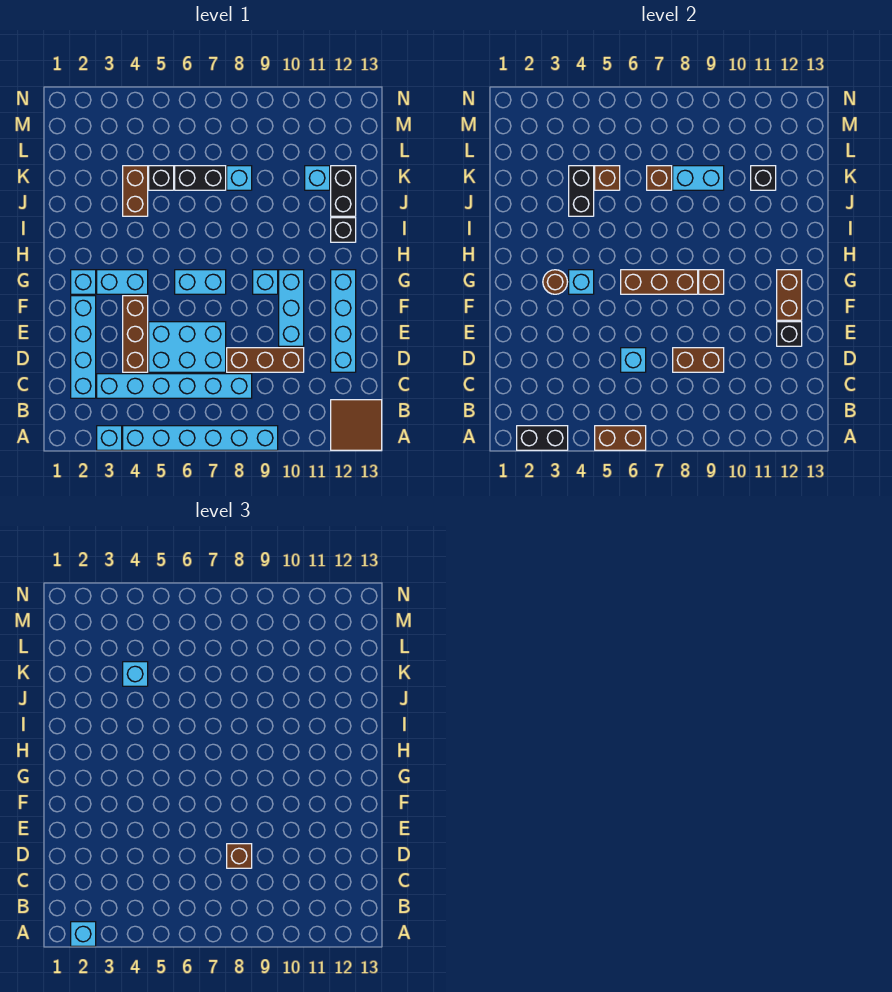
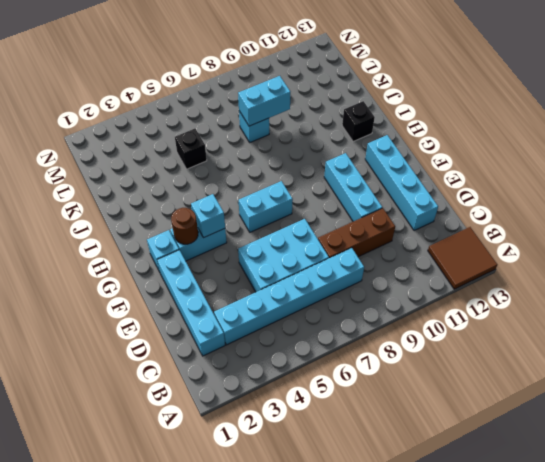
none -> cyan brick A3 level 1
none -> cyan brick A4:A9 level 1
none -> brown brick D4:F4 level 1
none -> cyan brick G9 level 1

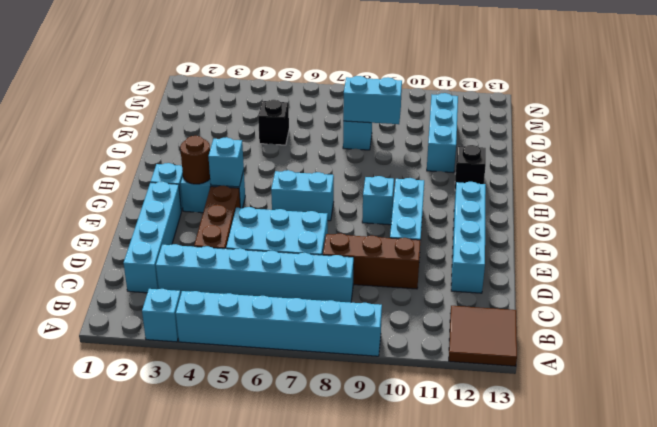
cyan brick J11:L11 level 1 -> cyan brick K11 level 1
none -> brown brick J4:K4 level 1
none -> black brick J12:K12 level 1
none -> black brick K6:K7 level 1
none -> black brick A2:A3 level 2

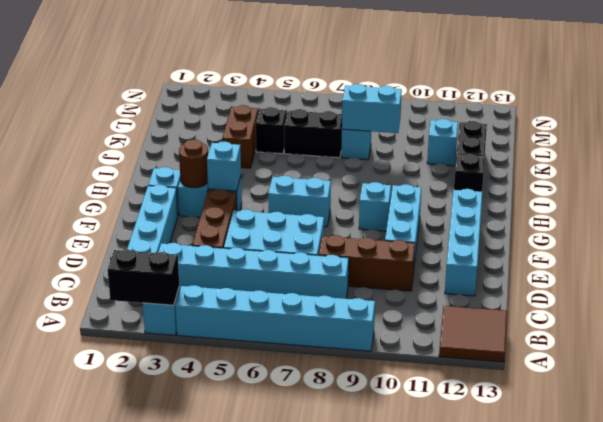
none -> brown brick A5:A6 level 2
none -> cyan brick D6 level 2
none -> brown brick D8:D9 level 2
none -> black brick E12 level 2

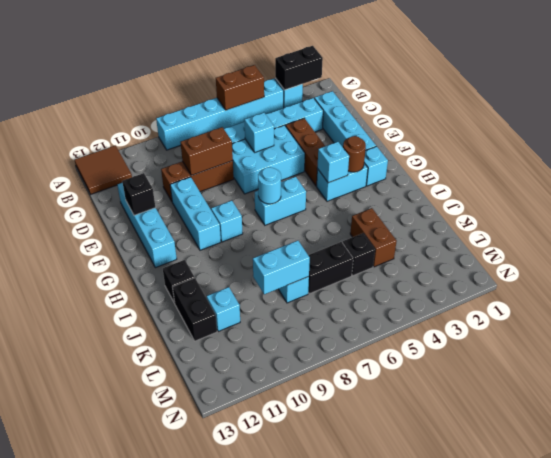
cyan round brick G7 level 2 -> brown brick G6:G8 level 2
none -> brown brick F12:G12 level 2
none -> brown brick G9 level 2
none -> black brick J4:K4 level 2
none -> brown brick K5 level 2

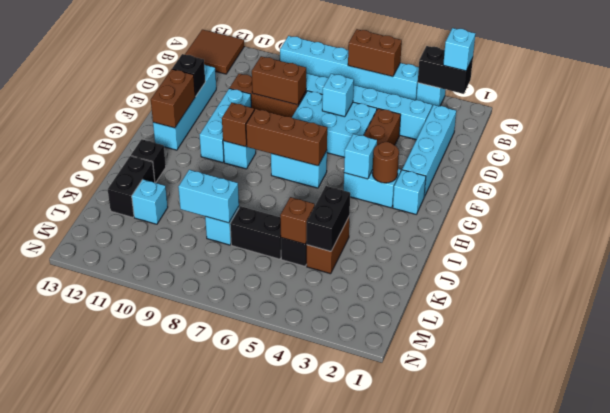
none -> brown brick K7 level 2
none -> black brick K11 level 2
none -> brown brick D8 level 3
none -> cyan brick K4 level 3

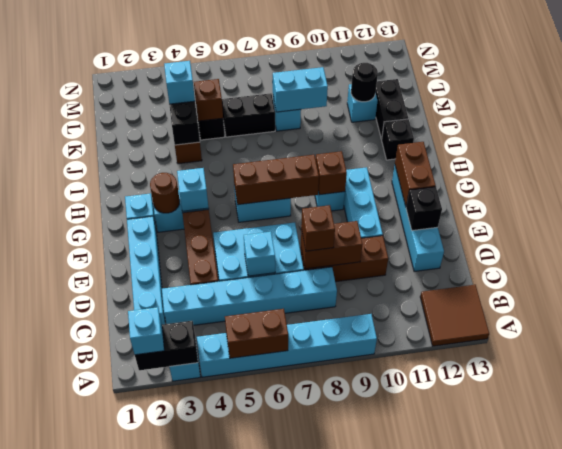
black round brick K11 level 2 -> black brick K11 level 2
none -> brown brick K7 level 2

